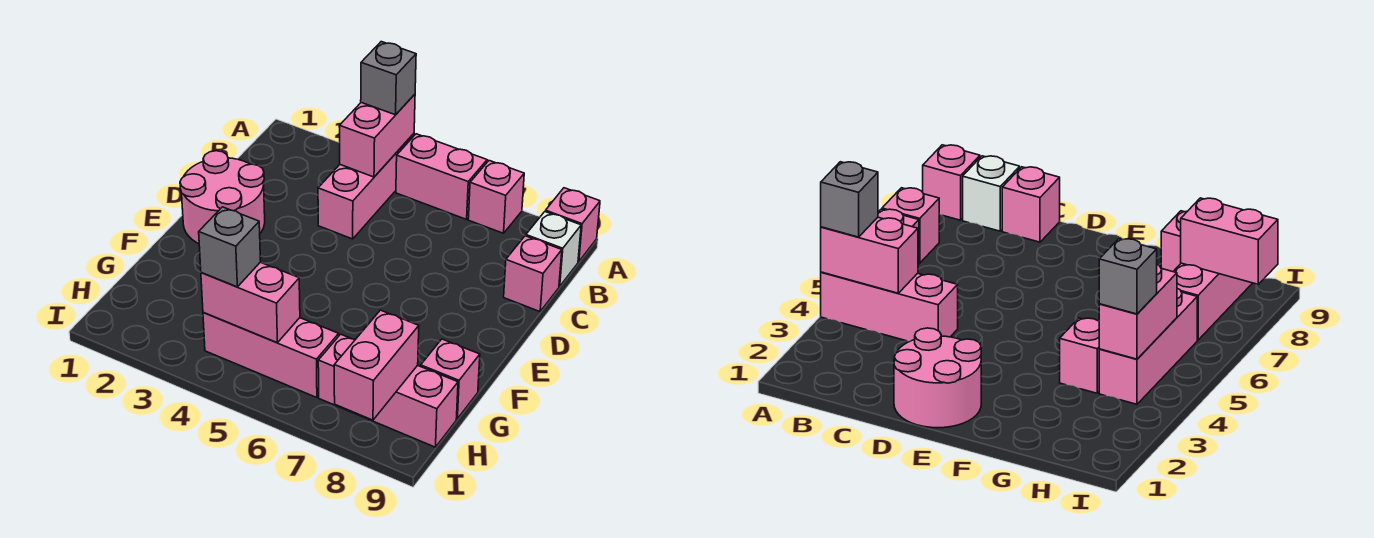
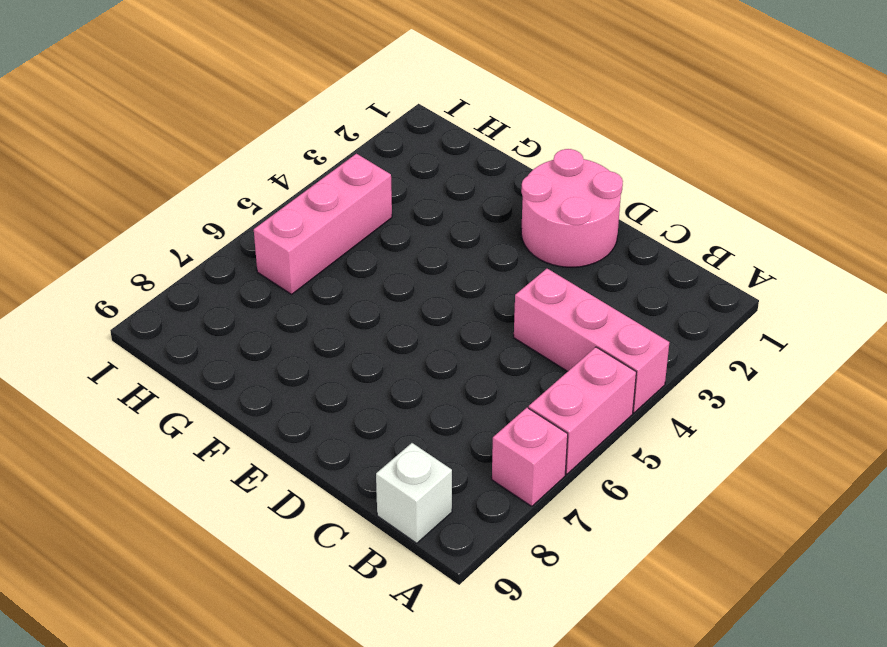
none -> pink brick A9 level 1
none -> pink brick C9 level 1
none -> pink brick G4 level 1

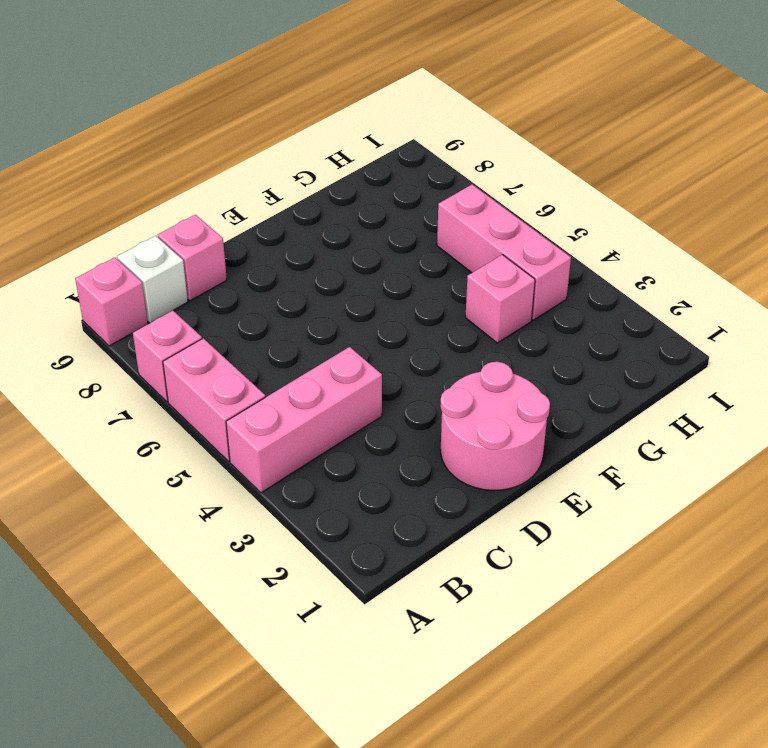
none -> pink brick G9 level 1
none -> pink brick H7:H9 level 1
none -> pink brick A4:B4 level 2

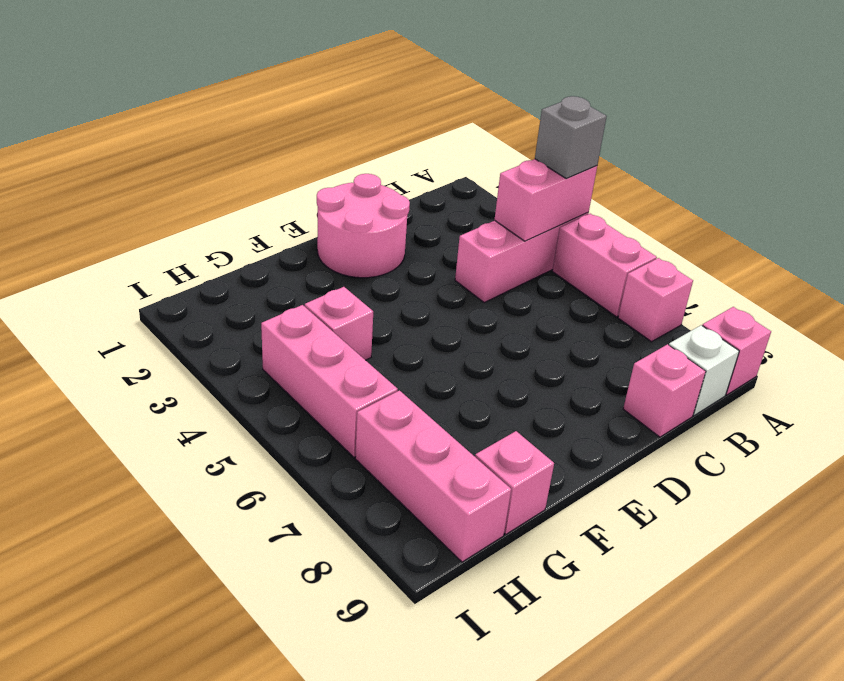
none -> pink brick H4:H5 level 2
none -> pink brick H8:I8 level 2
none -> grey brick H4 level 3

